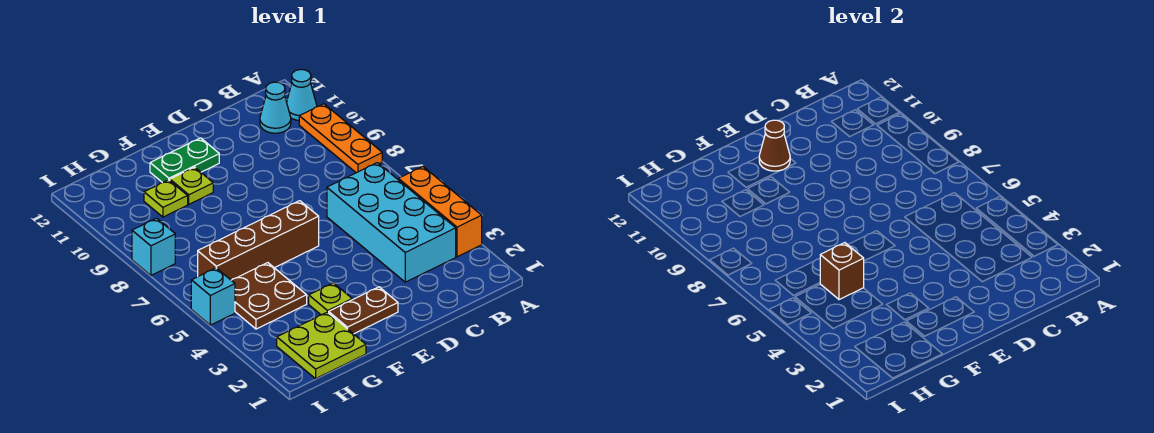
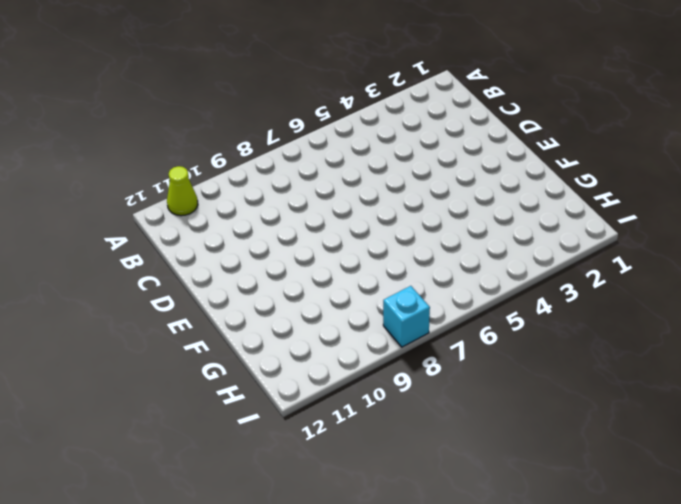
lime cone A11 level 1 -> cyan cone A11 level 1
none -> orange brick A3:A5 level 1
none -> orange plate A8:A10 level 1
none -> cyan brick B3:C6 level 1

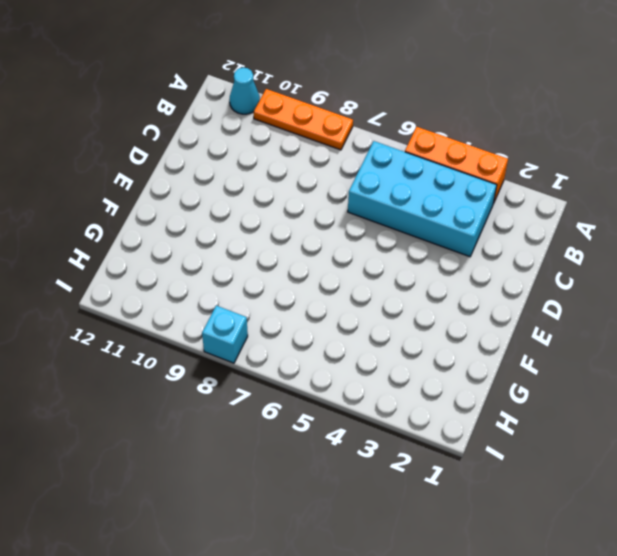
none -> cyan cone B11 level 1
none -> brown plate E2:F2 level 1
none -> brown brick E6:H6 level 1

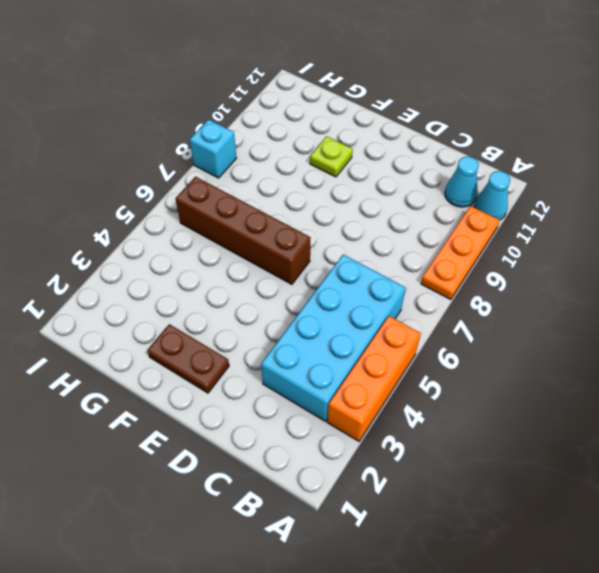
none -> green plate E11:F11 level 1
none -> lime plate F3 level 1
none -> lime plate G1:H2 level 1

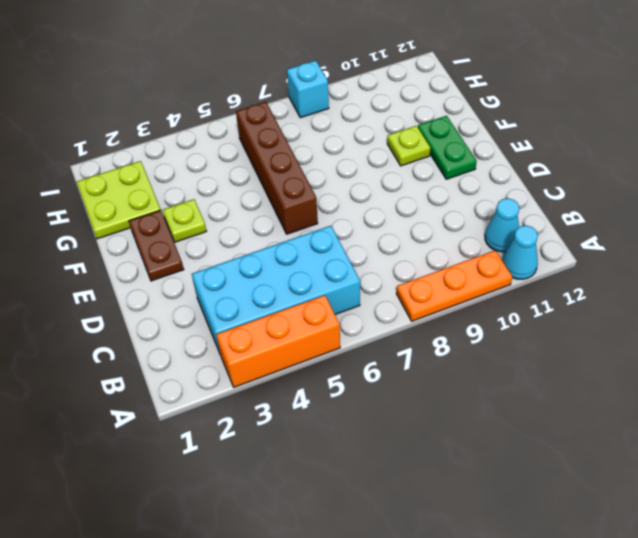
none -> brown plate G4:H5 level 1
none -> lime plate G10 level 1
none -> cyan brick I5 level 1

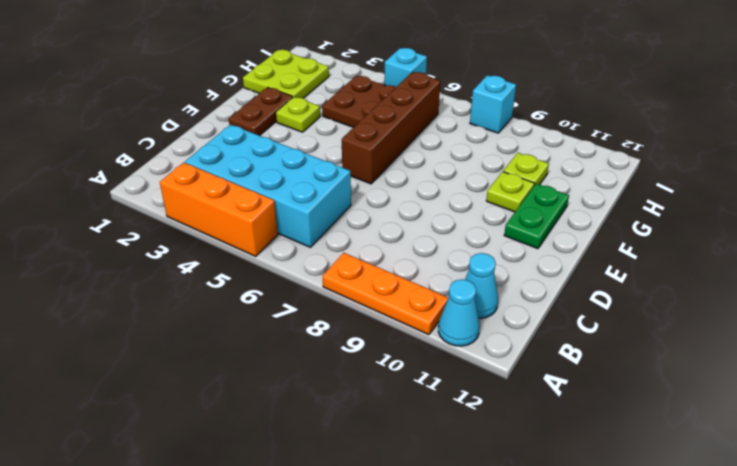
none -> brown cone E11 level 2
none -> brown brick G5 level 2

